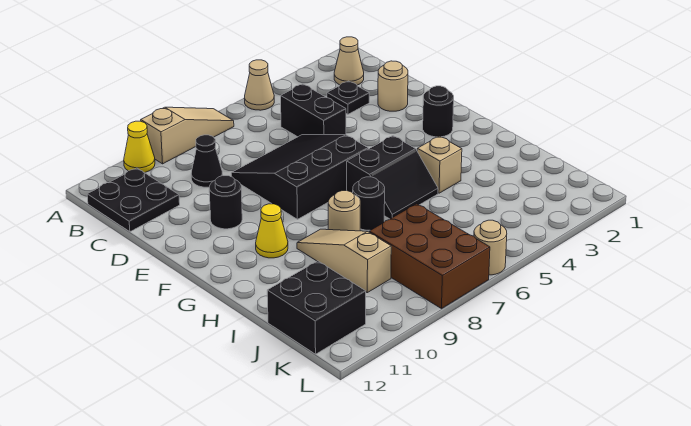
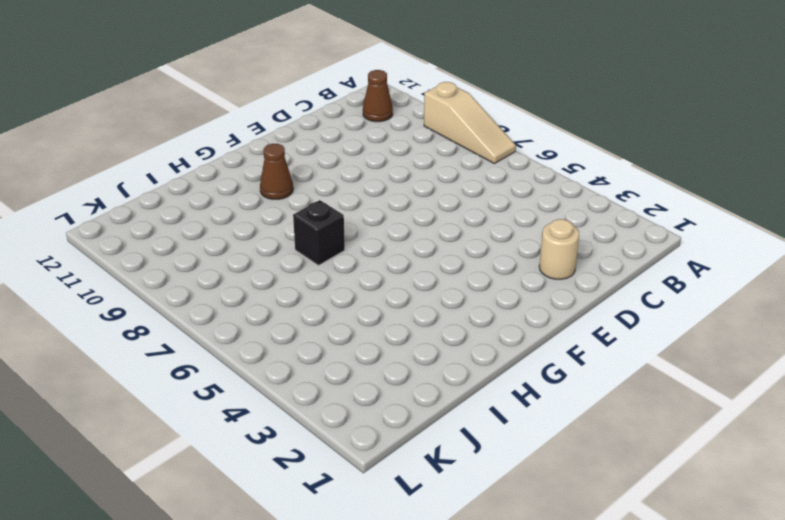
brown cone B11 level 1 -> black plate B11:C12 level 1
brown cone G10 level 1 -> yellow cone G10 level 1
black brick H7 level 1 -> black round brick H7 level 1
none -> tan cone A5 level 1
none -> yellow cone A10 level 1
none -> tan cone B2 level 1

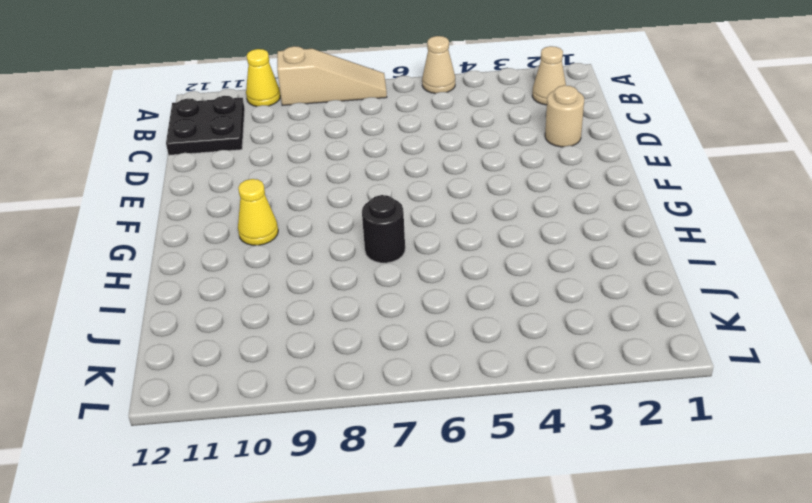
none -> black plate C3 level 1
none -> black brick C5:D5 level 1
none -> black cone C9 level 1

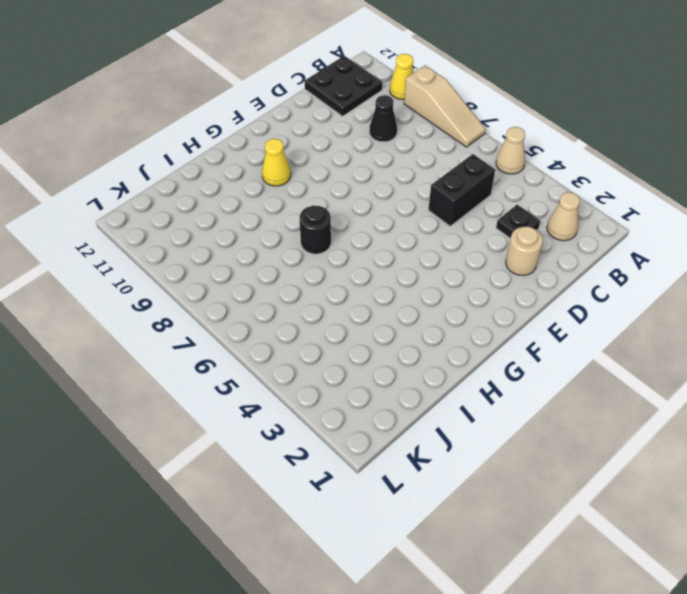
none -> black slope D6:F8 level 1 top F
none -> black round brick E10 level 1
none -> black round brick F2 level 1

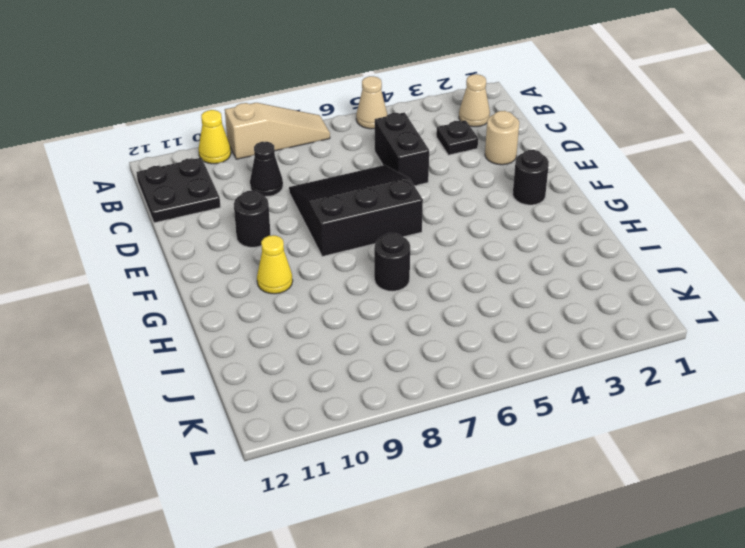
none -> black slope G5:H6 level 1 top G
none -> tan brick H4 level 1
none -> tan round brick H8 level 1

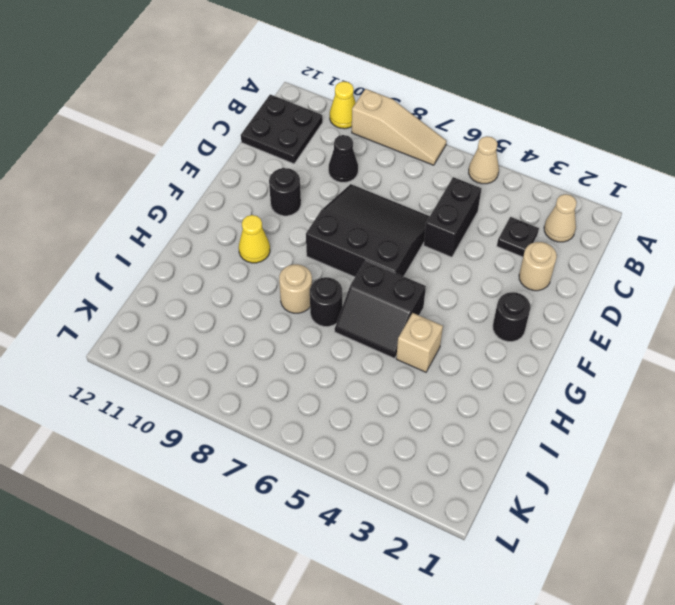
none -> tan slope H9:J9 level 1 top J
none -> brown brick J7:L8 level 1
none -> black brick J11:K12 level 1

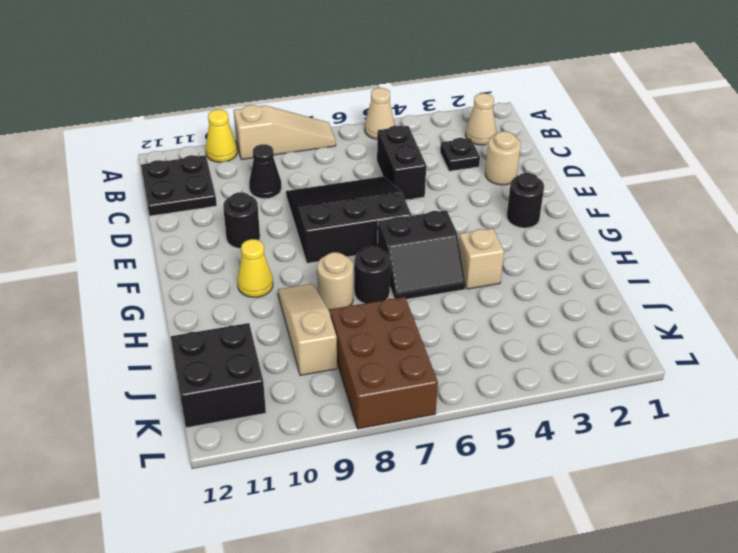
none -> tan round brick L6 level 1

